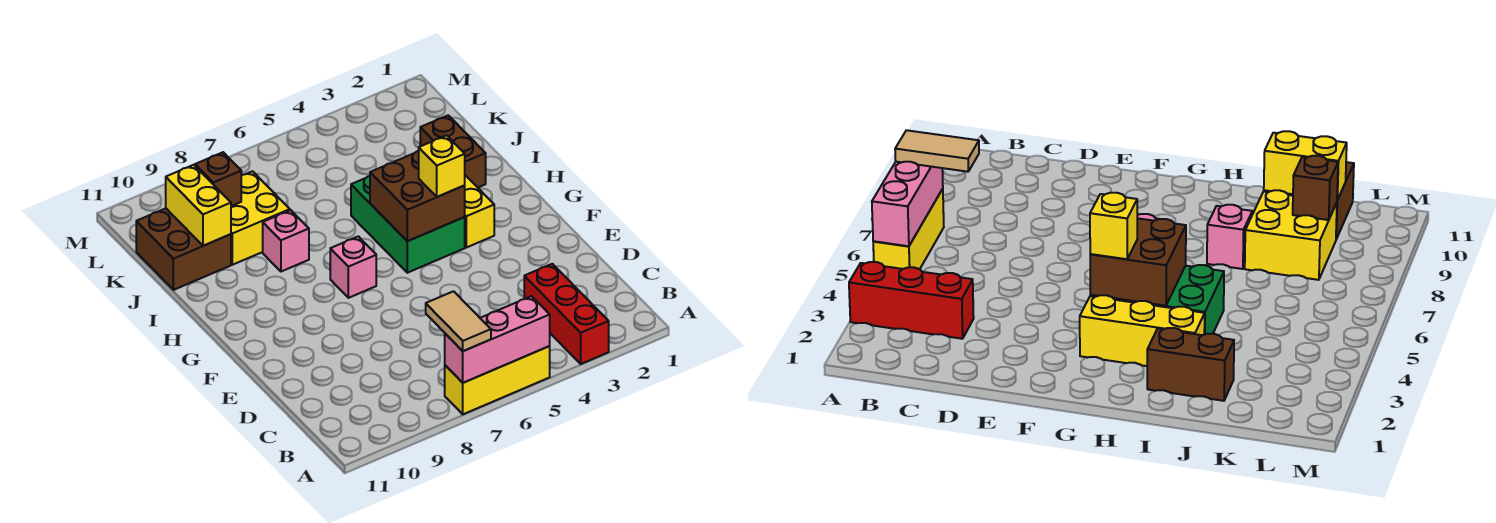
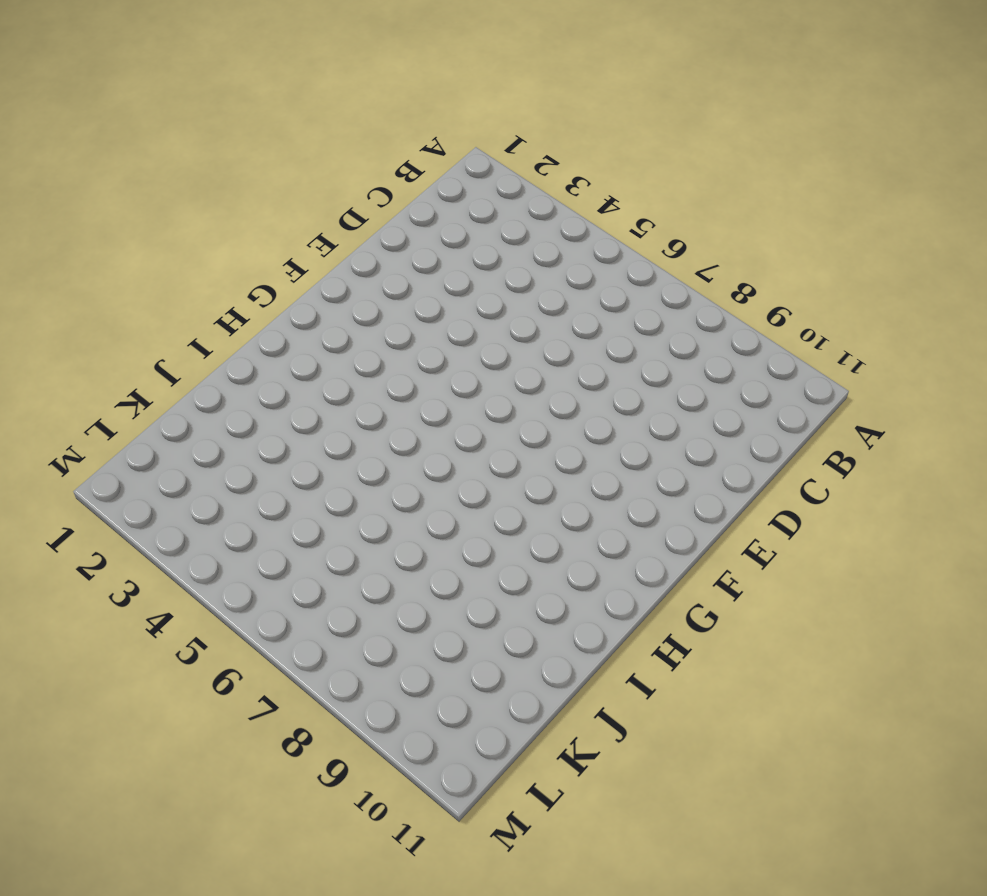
none -> red brick A3:C3 level 1
none -> yellow brick A5:A7 level 1
none -> yellow brick G3:I3 level 1

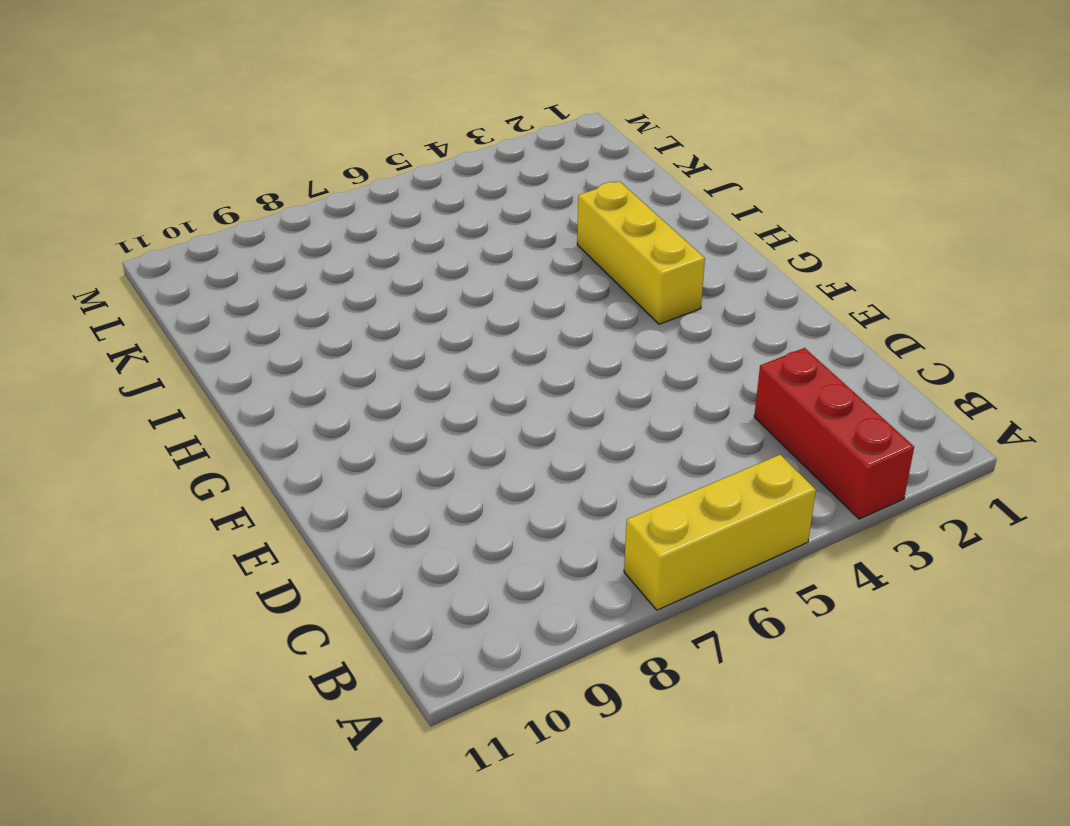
none -> green brick G4:I5 level 1
none -> pink brick G7 level 1
none -> brown brick I2:J2 level 1

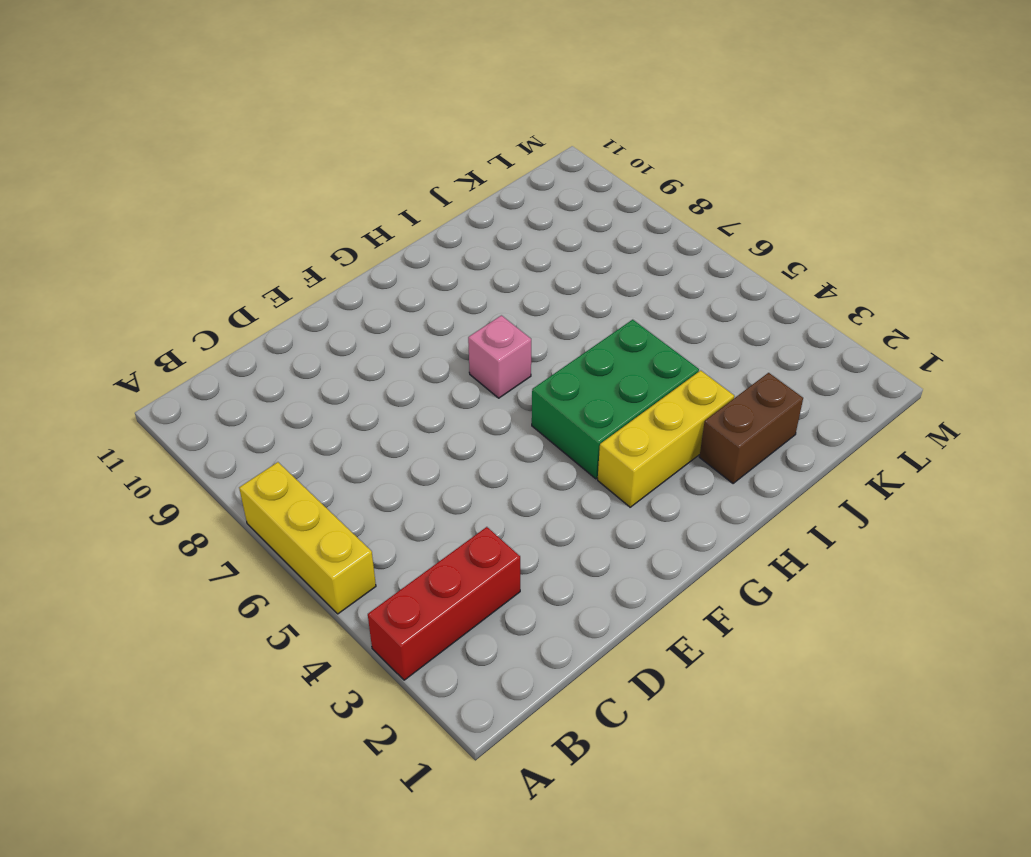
none -> pink brick I8 level 1
none -> yellow brick J8:K9 level 1
none -> brown brick J10:K11 level 1

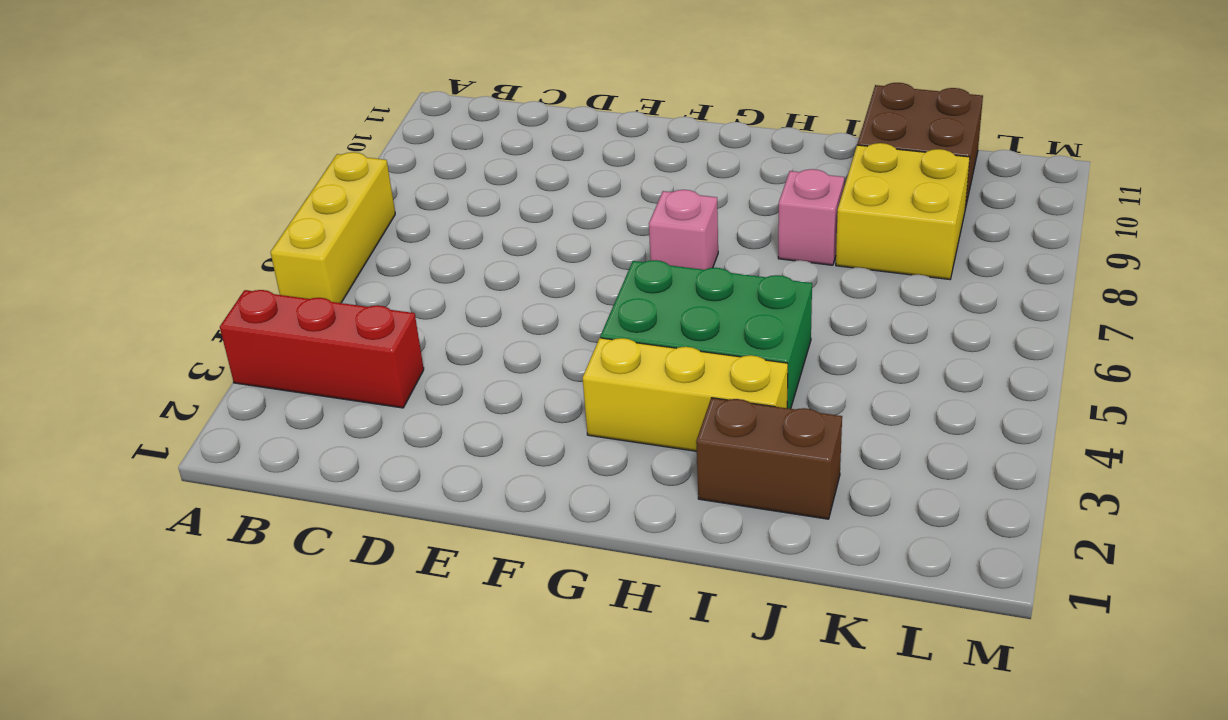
none -> pink brick A5:A7 level 2
none -> brown brick G4:H5 level 2
none -> yellow brick J10:K10 level 2

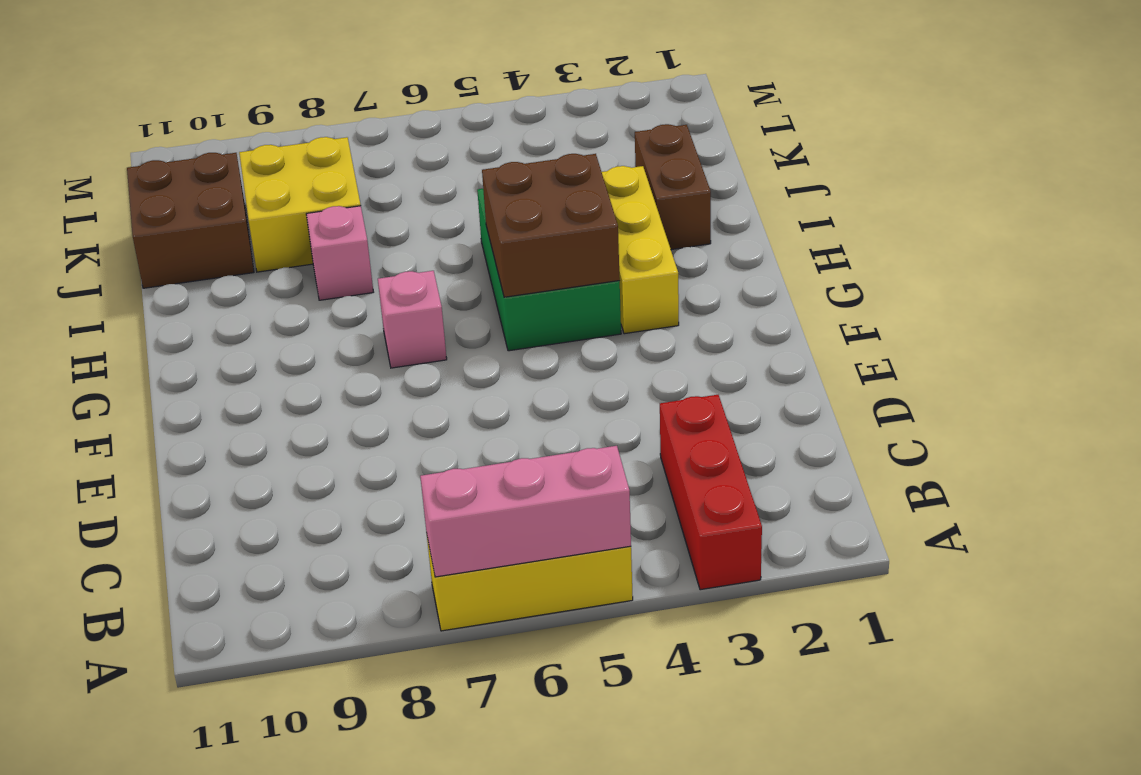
none -> yellow brick J10:K10 level 2
none -> brown brick K9 level 2
none -> tan tile A7:B7 level 3

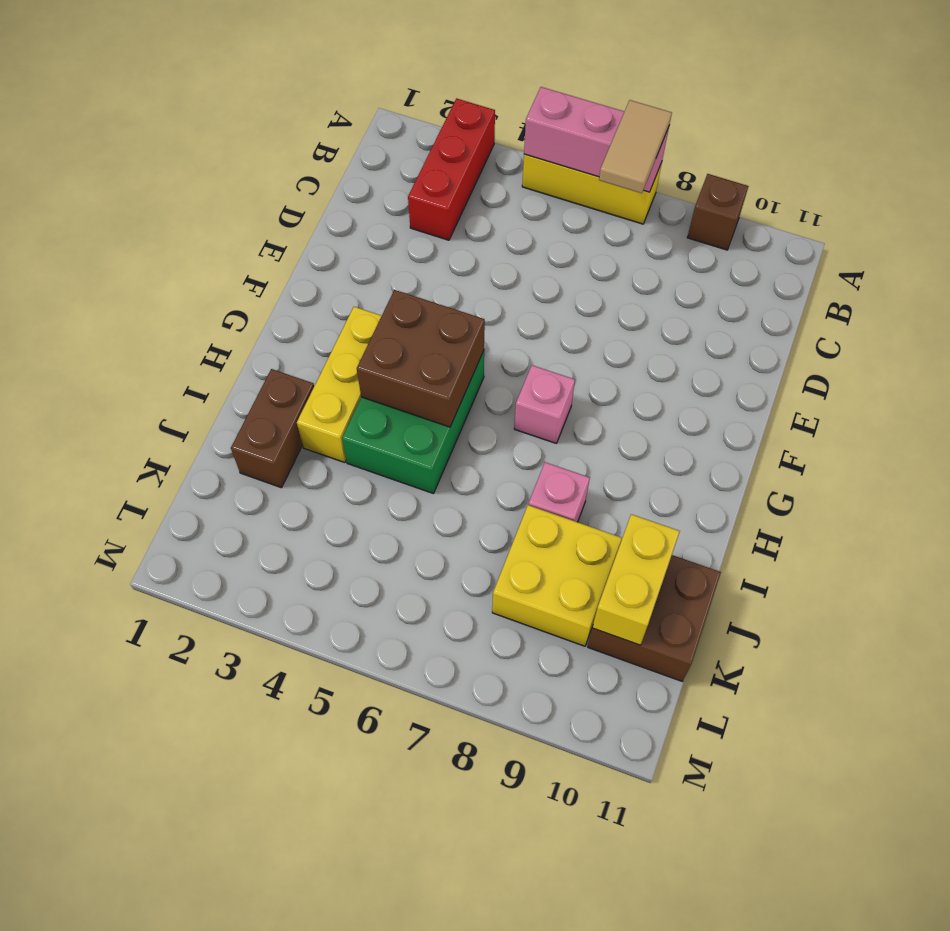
brown brick A9 level 1 -> brown brick K9 level 2
none -> yellow brick G4 level 3

